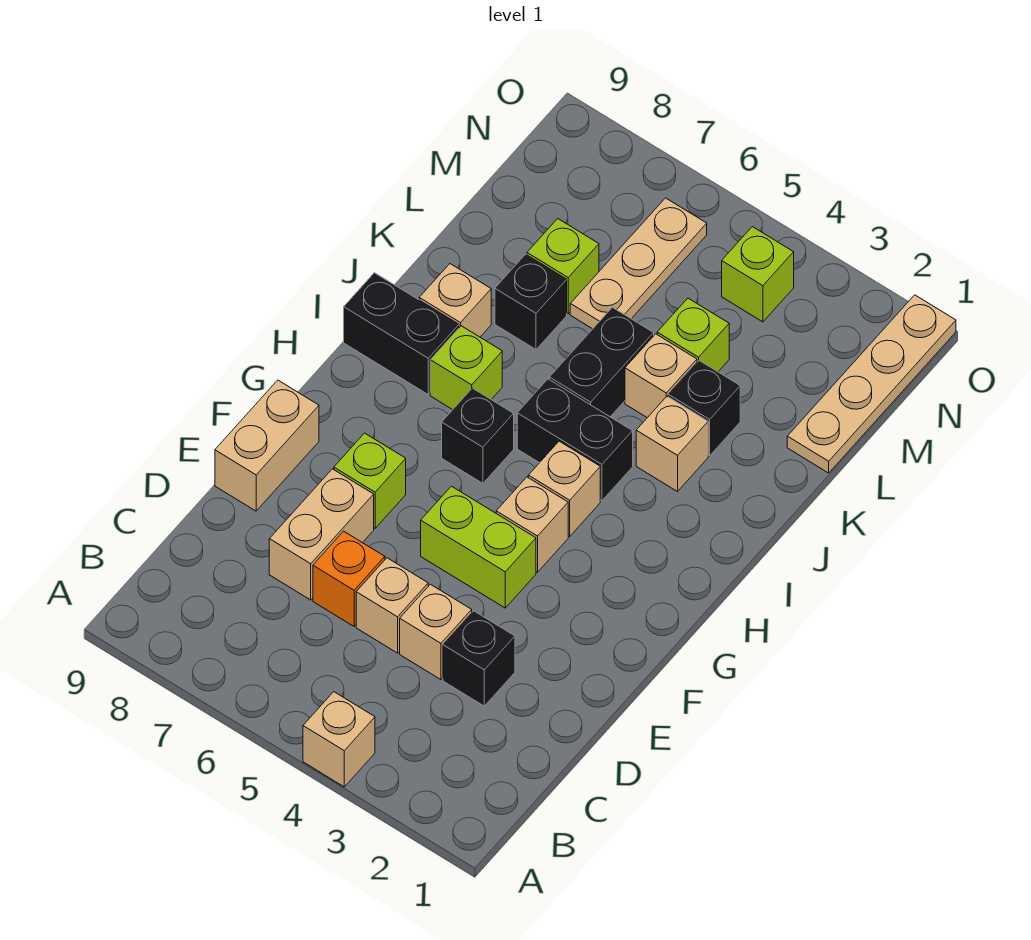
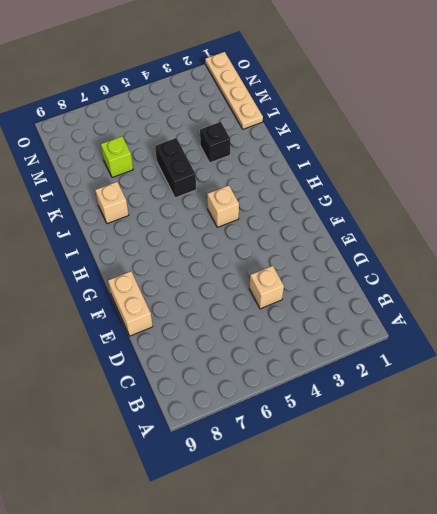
none -> tan brick A4 level 1
none -> black brick D3 level 1
none -> tan brick D5 level 1

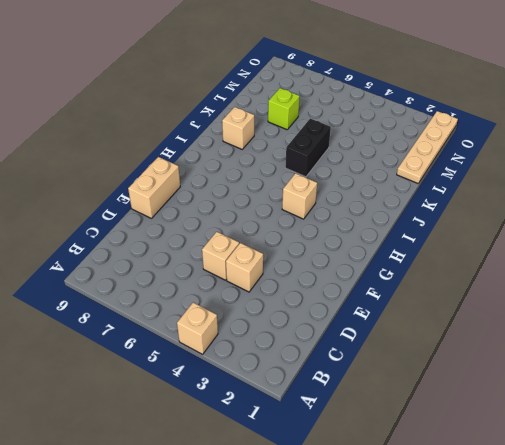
none -> black brick D3 level 1
none -> orange brick D6 level 1
none -> tan brick D7:E7 level 1

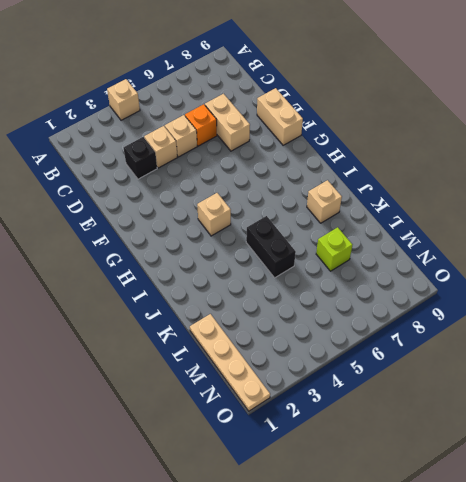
none -> lime brick F4:F5 level 1
none -> lime brick F7 level 1
none -> tan brick G4 level 1

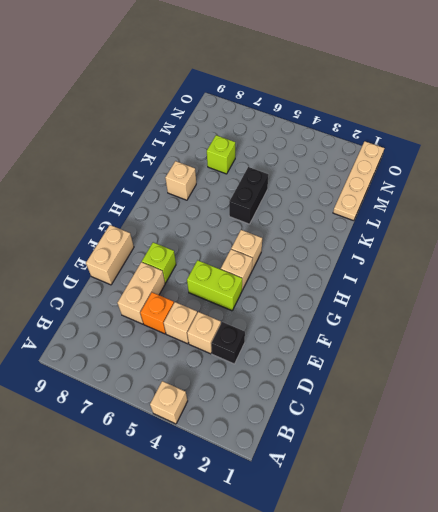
none -> black brick H6 level 1
none -> black brick I4:I5 level 1
none -> lime brick I7 level 1

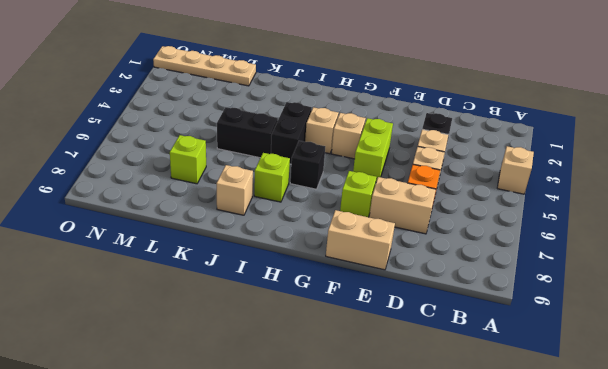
none -> black brick I8:I9 level 1
none -> tan brick J3 level 1
none -> black brick K3 level 1

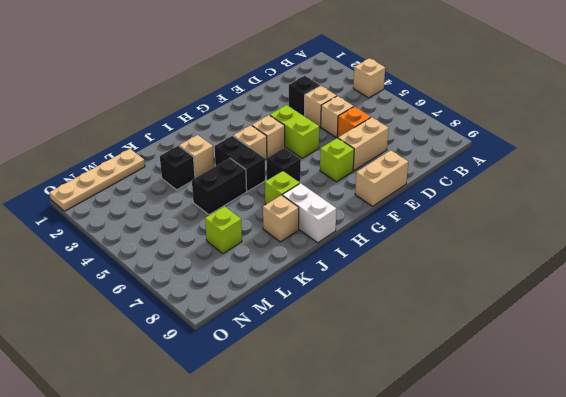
white brick I8:I9 level 1 -> black brick I8:I9 level 1
none -> tan brick K4 level 1
none -> black brick K7 level 1
none -> lime brick L4 level 1

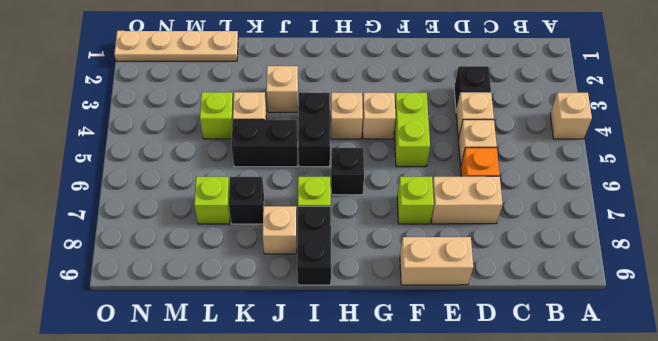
none -> black brick K3 level 1
none -> tan plate L6:N6 level 1
none -> lime brick N4 level 1

